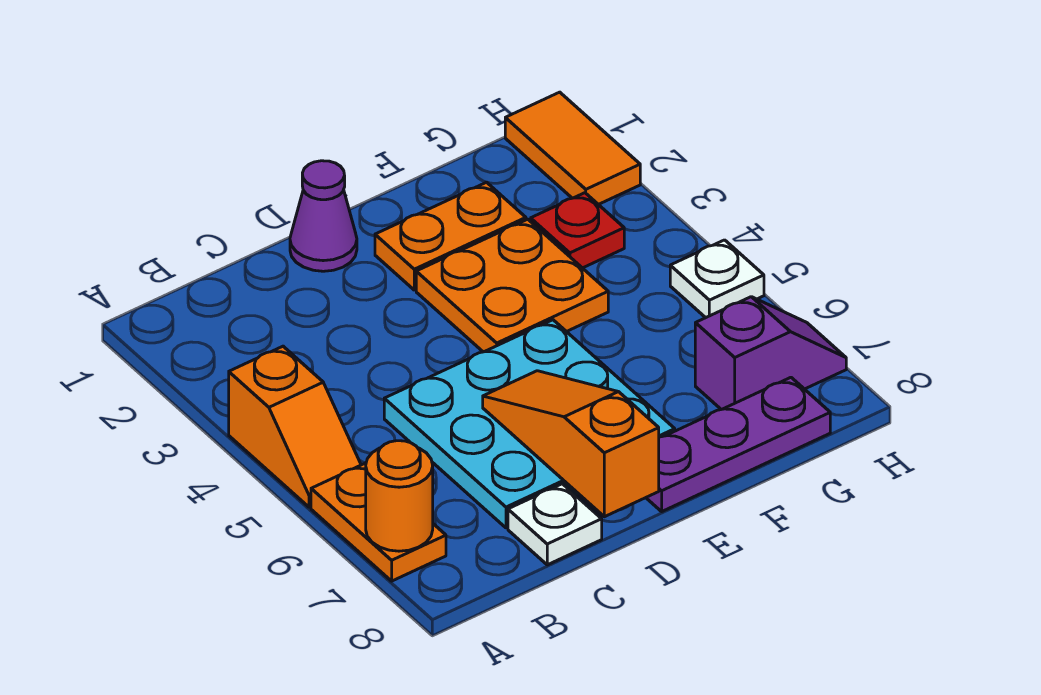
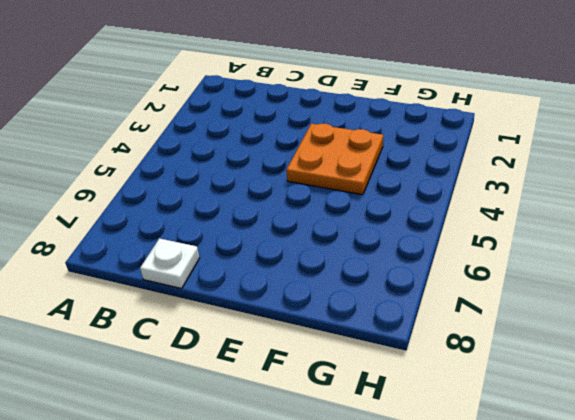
none -> orange slope A4:A5 level 1 top 4
none -> orange plate A6:A7 level 1
none -> cyan plate C5:E7 level 1

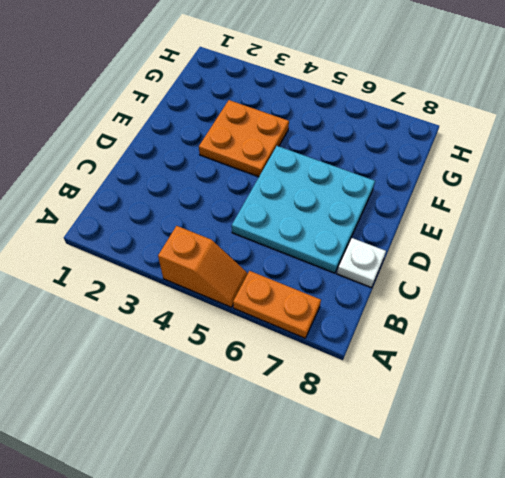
none -> purple cone D1 level 1
none -> orange plate E2:F2 level 1
none -> purple plate E8:G8 level 1

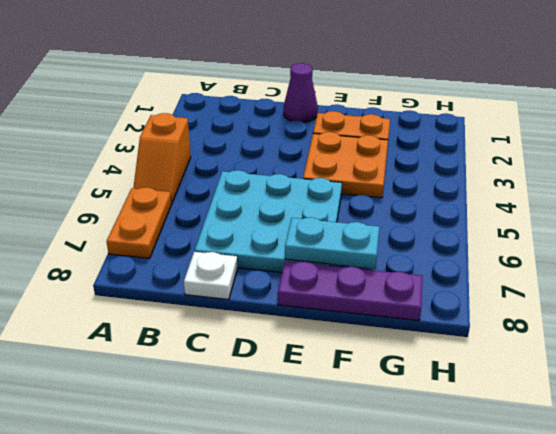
cyan plate E7:F7 level 2 -> none
none -> red plate G3 level 1
none -> purple slope G7:H7 level 1 top G
none -> orange tile H1:H2 level 1

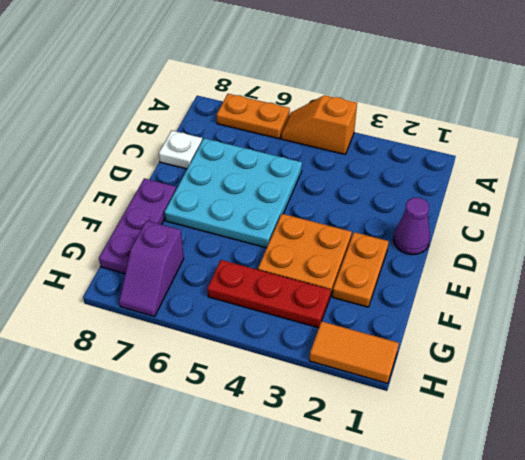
red plate G3:G5 level 1 -> red plate G3 level 1
none -> white plate H5 level 1
none -> orange round brick A7 level 2
none -> orange slope D6:D8 level 2 top 8

